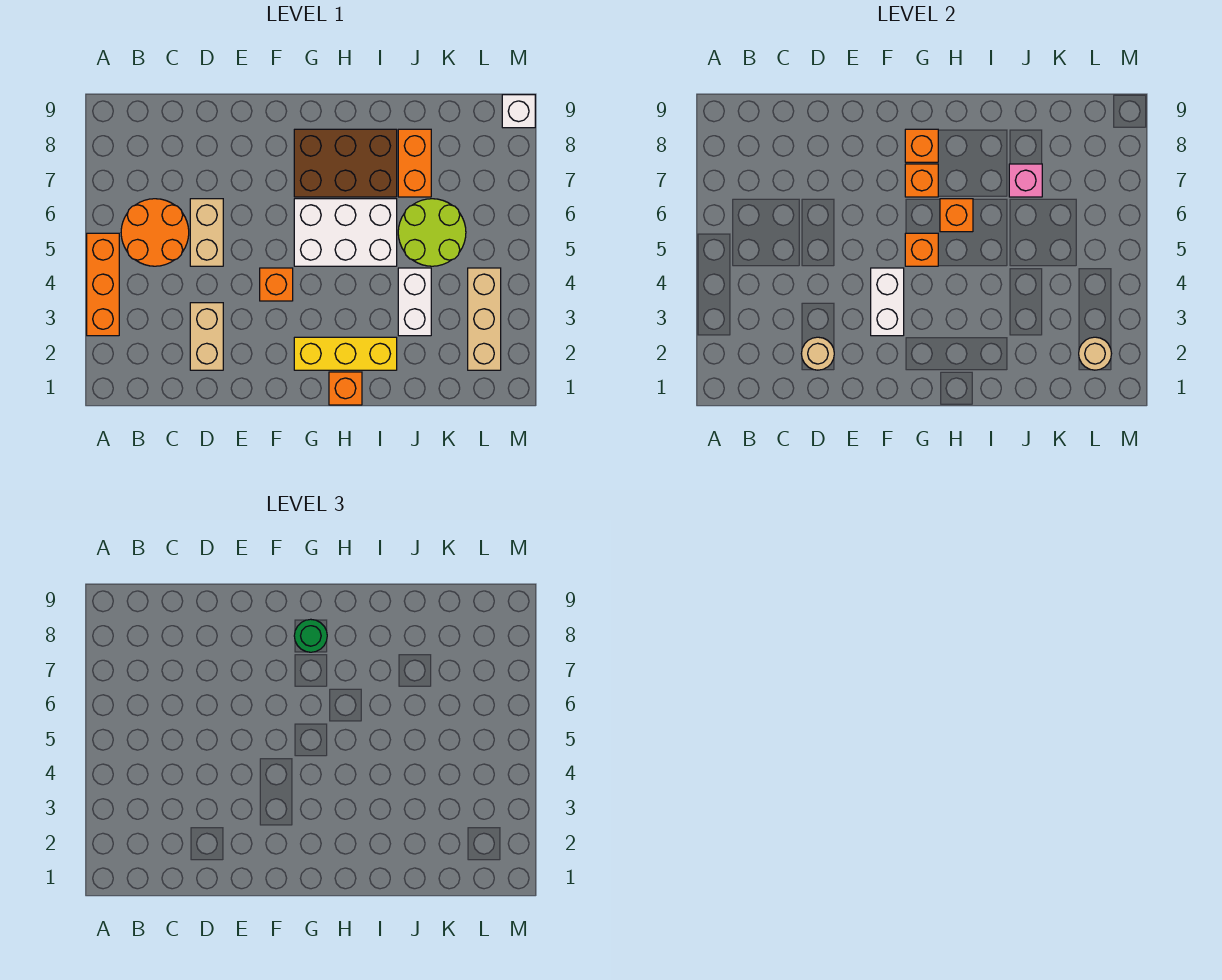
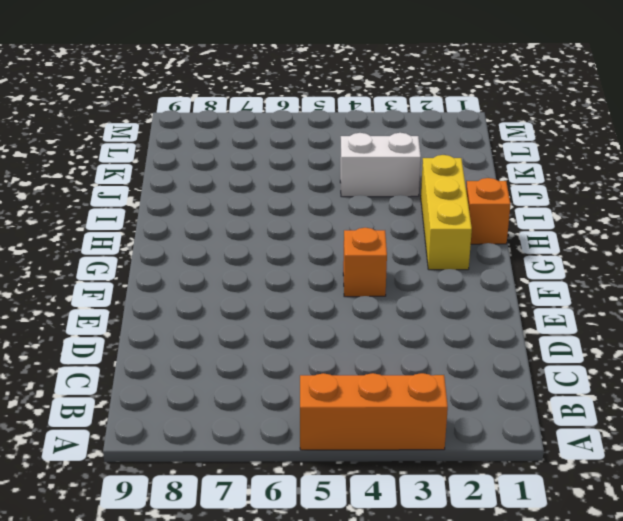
none -> orange round brick B5:C6 level 1
none -> tan brick D2:D3 level 1
none -> tan brick D5:D6 level 1

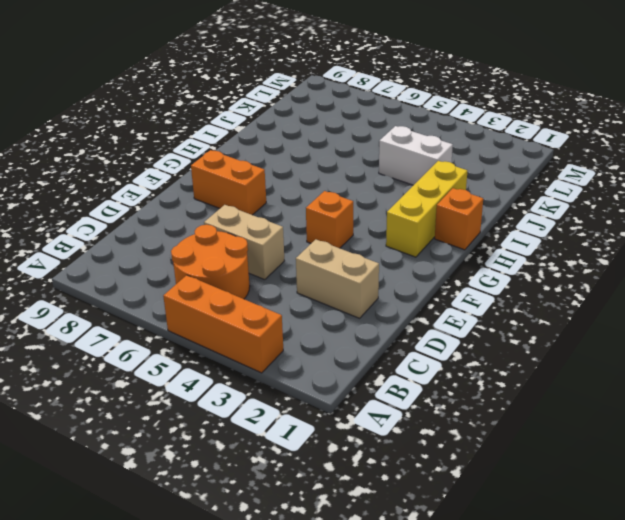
orange brick F7:F8 level 1 -> orange brick J7:J8 level 1
none -> white brick G5:I6 level 1
none -> brown brick G7:I8 level 1
none -> lime round brick J5:K6 level 1

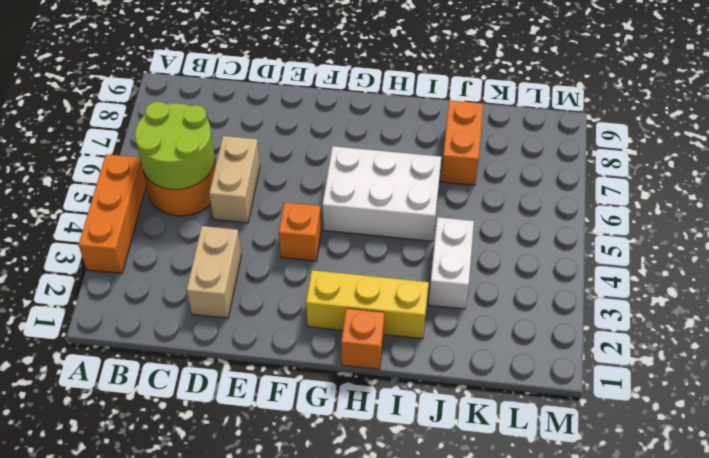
lime round brick B5:C6 level 2 -> lime round brick J5:K6 level 1
none -> brown brick G7:I8 level 1
none -> tan brick L2:L4 level 1
none -> white brick M9 level 1

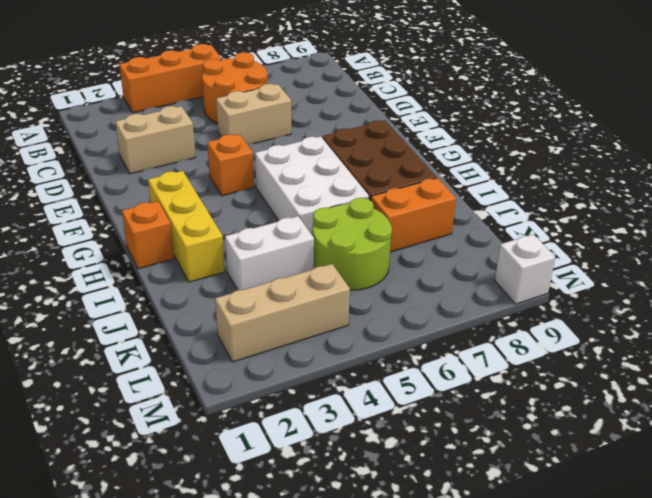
none -> tan round brick D2 level 2
none -> white brick F3:F4 level 2
none -> orange brick G5 level 2

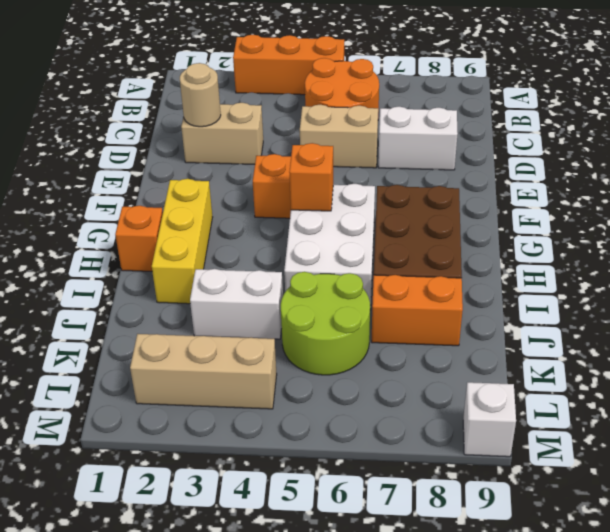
white brick D7:D8 level 1 -> white brick F3:F4 level 2
none -> orange brick G7 level 2
none -> orange brick G8 level 2
none -> orange brick H6 level 2

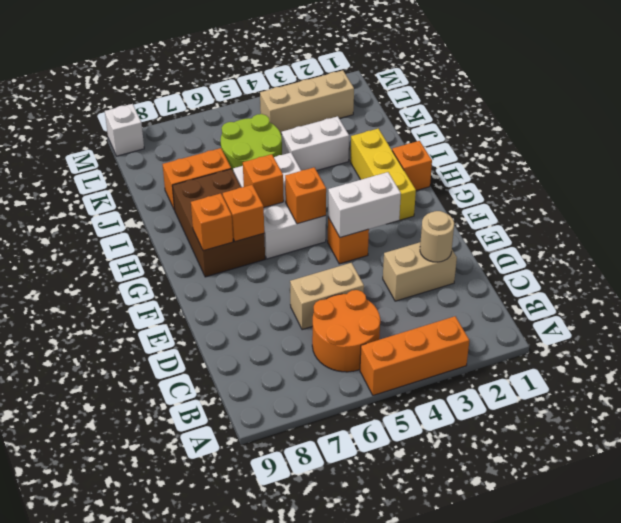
none -> pink brick J7 level 2
none -> tan round brick L2 level 2
none -> green round brick G8 level 3

